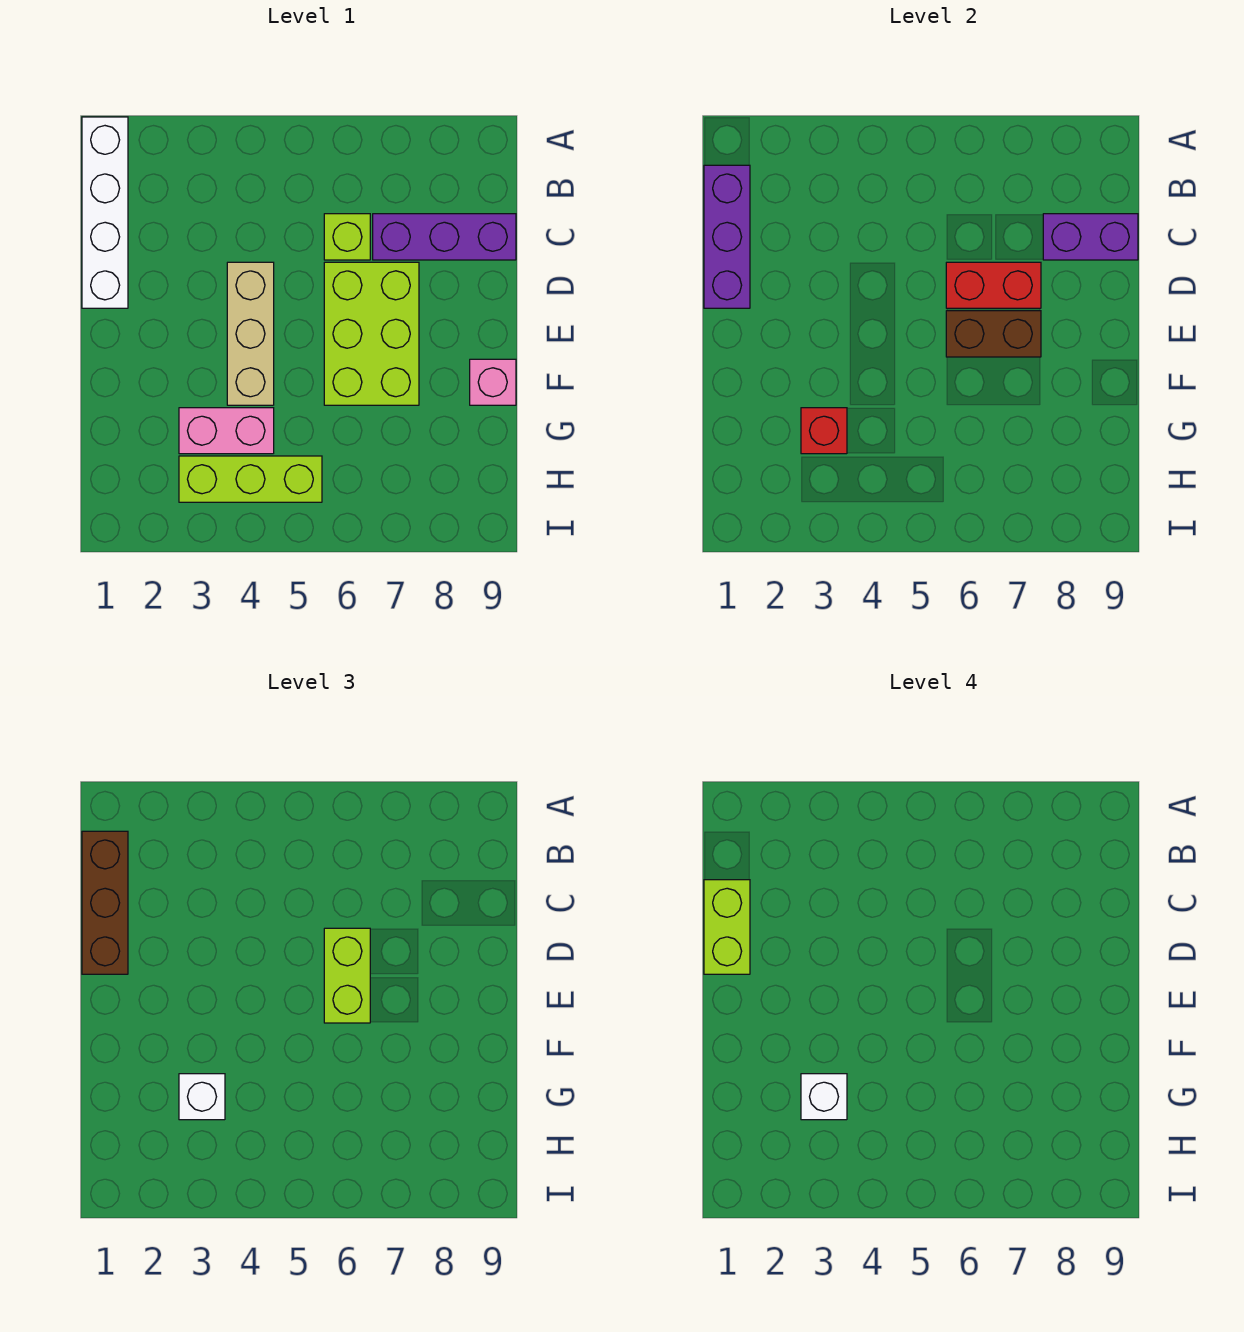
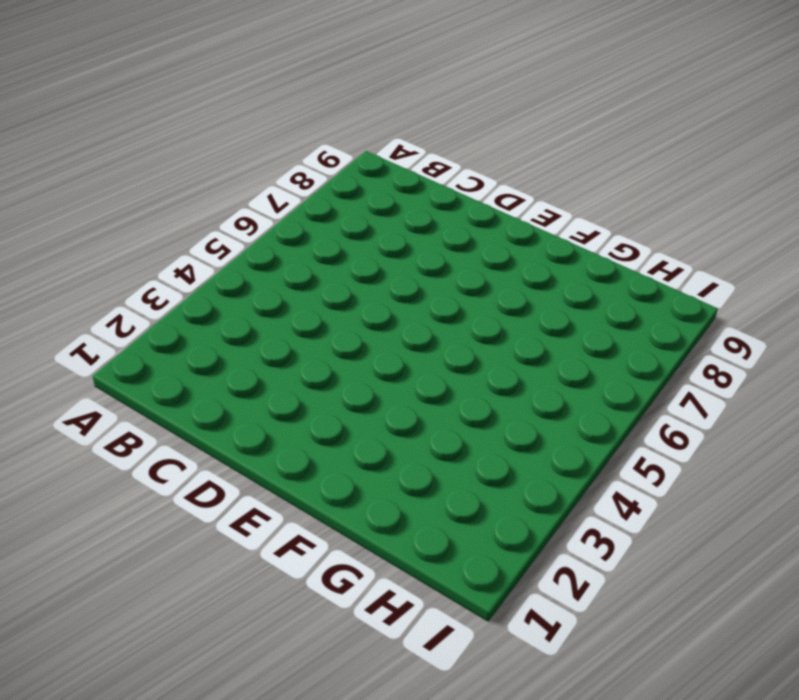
none -> white brick A1:D1 level 1
none -> lime brick C6 level 1
none -> purple brick C7:C9 level 1

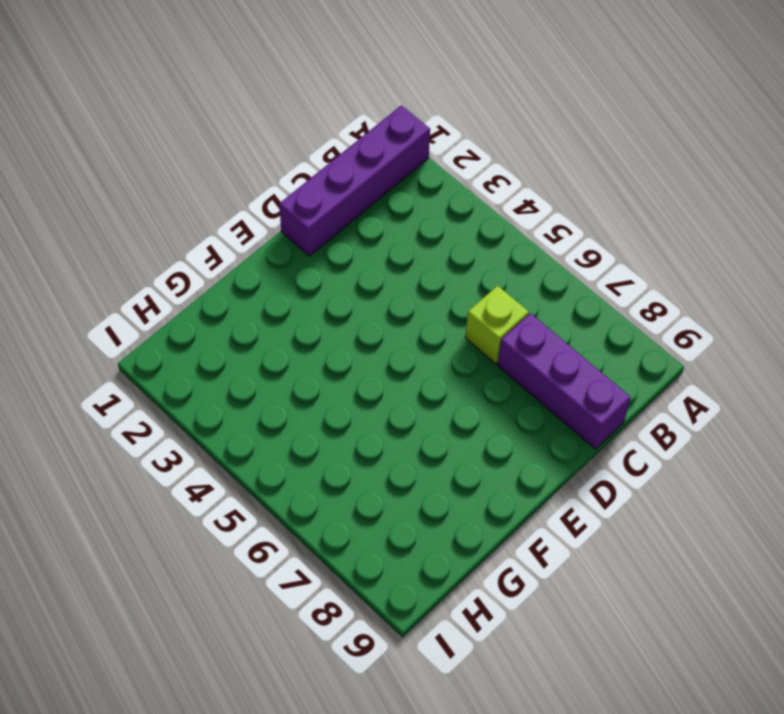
purple brick A1:D1 level 1 -> white brick A1:D1 level 1
none -> tan brick D4:F4 level 1
none -> lime brick D6:F7 level 1
none -> pink brick F9 level 1

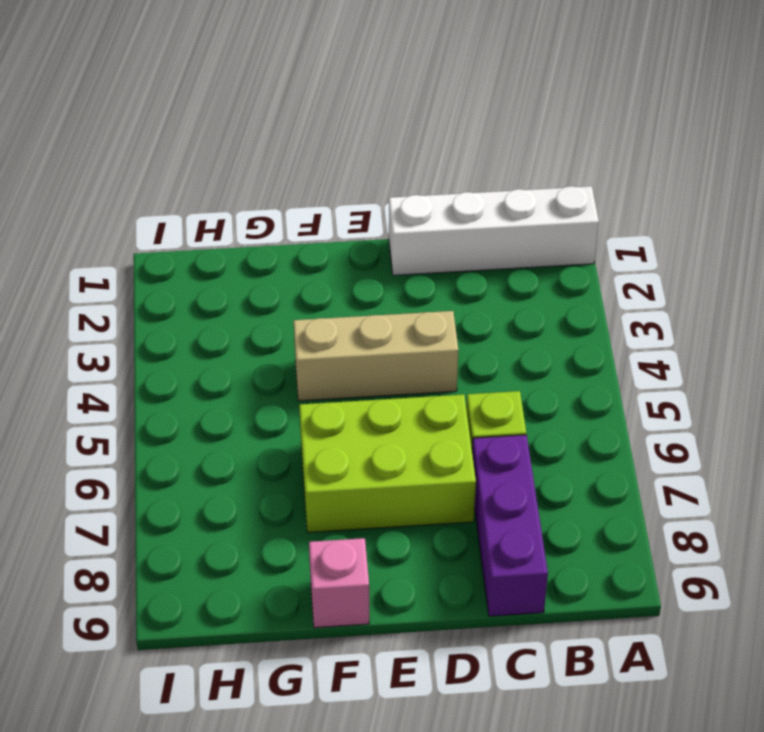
none -> pink brick G3:G4 level 1
none -> lime brick H3:H5 level 1
none -> purple brick B1:D1 level 2

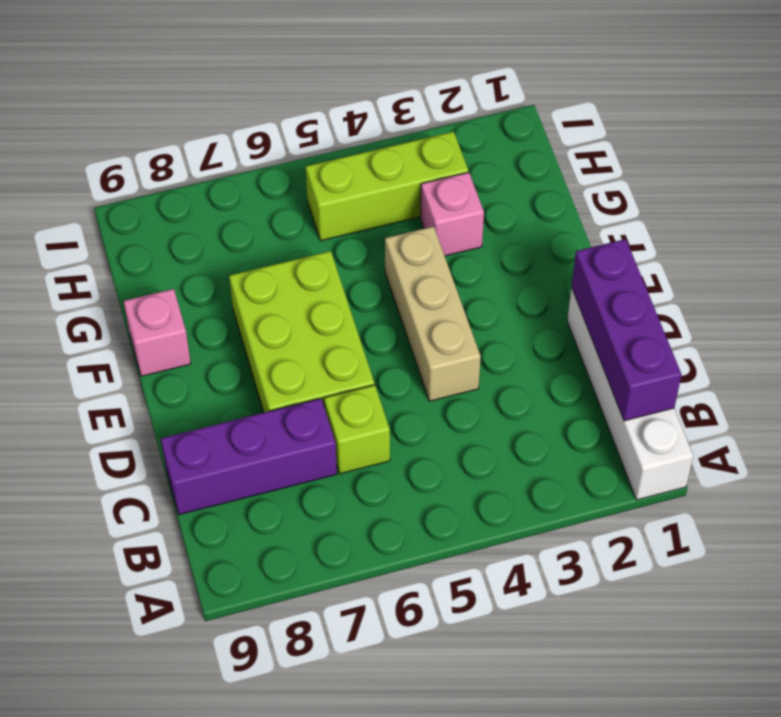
pink brick G3 level 1 -> pink brick G3:G4 level 1
none -> purple brick C8:C9 level 2
none -> red brick D6:D7 level 2
none -> brown brick E6:E7 level 2

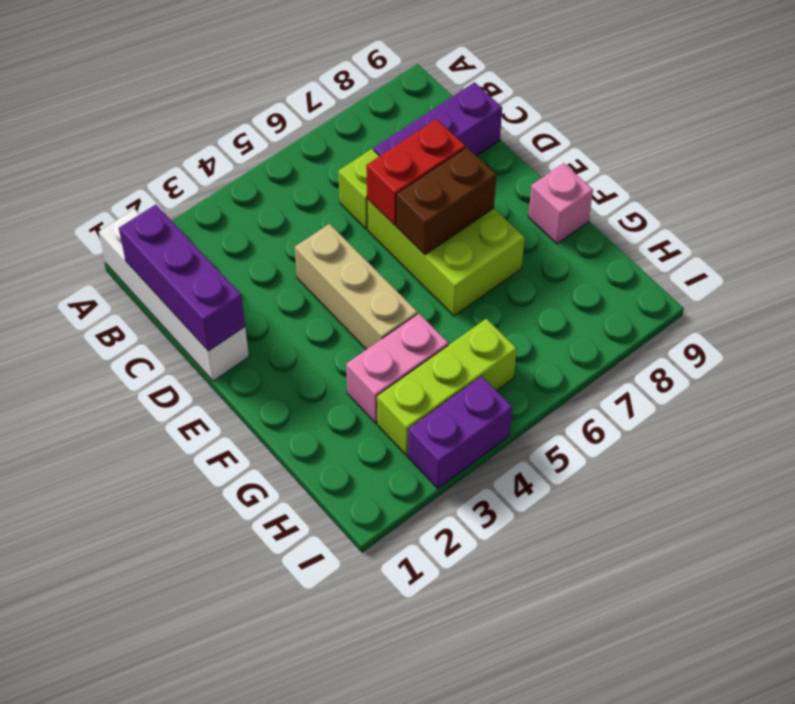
purple brick I3:I4 level 1 -> purple brick C8:C9 level 2
none -> red brick G3 level 2
none -> brown brick B1:D1 level 3
none -> lime brick D6:E6 level 3

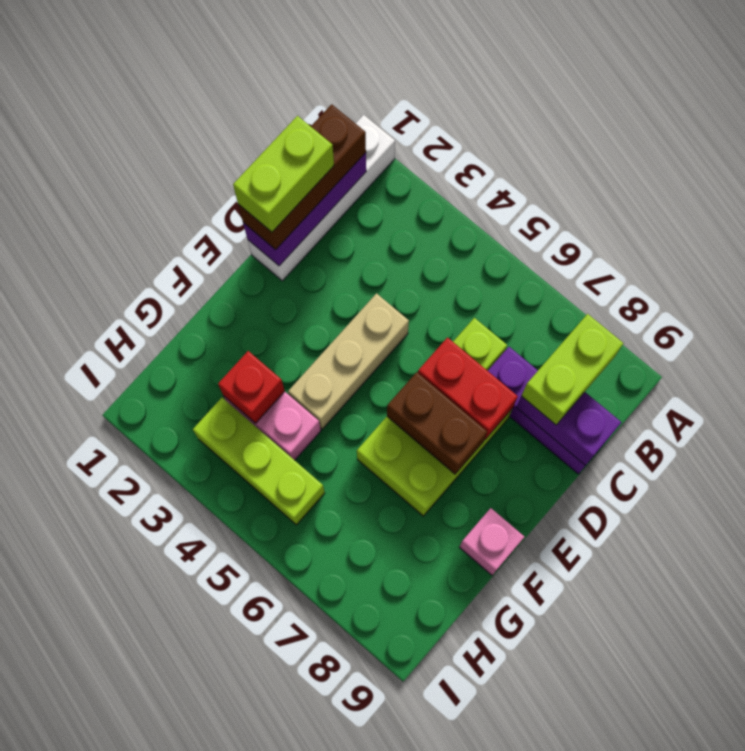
lime brick B8:C8 level 3 -> lime brick D6:E6 level 3
none -> white brick G3 level 3
none -> white brick G3 level 4

